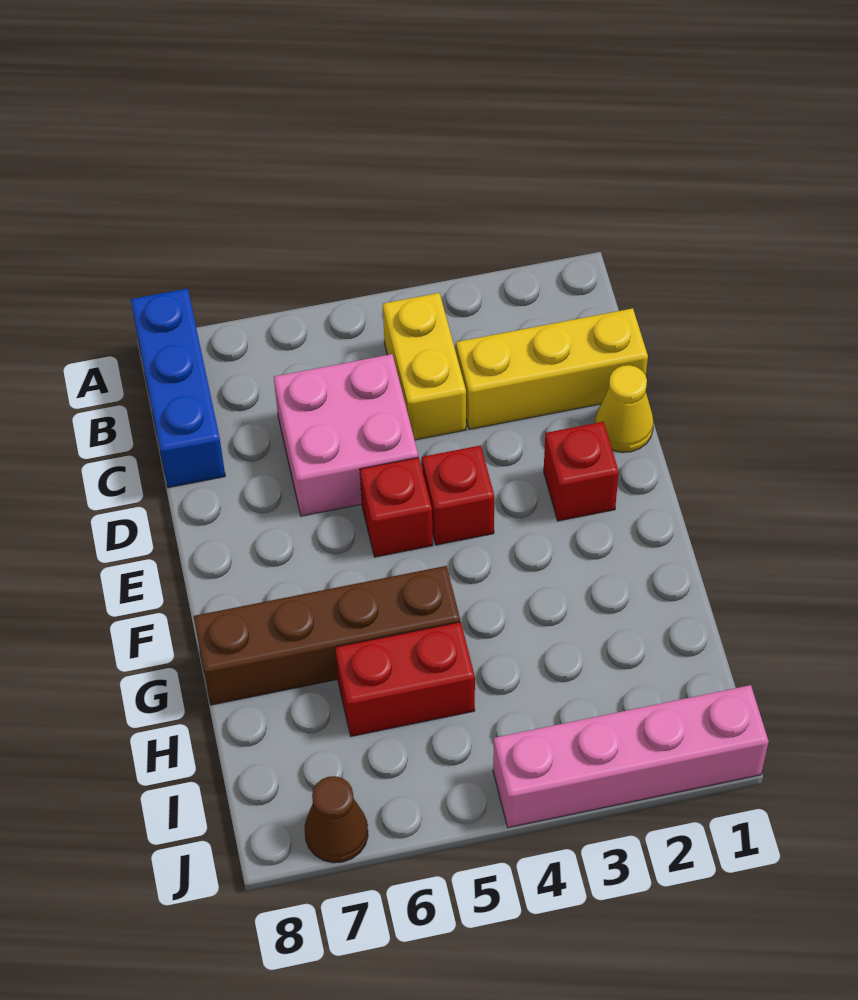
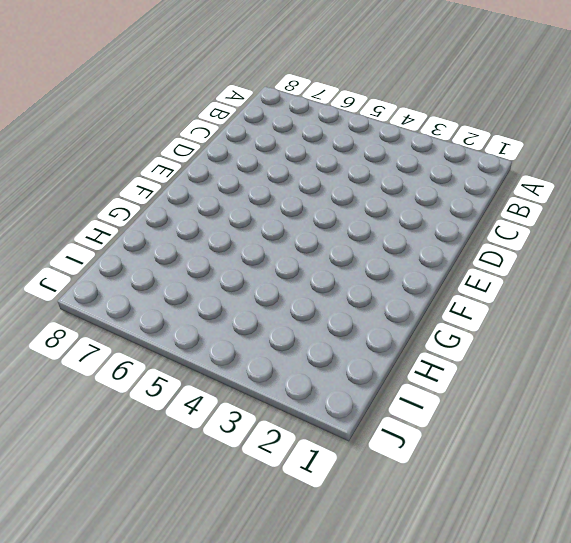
none -> blue brick A8:C8 level 1
none -> yellow brick B4:C4 level 1
none -> yellow brick C1:C3 level 1

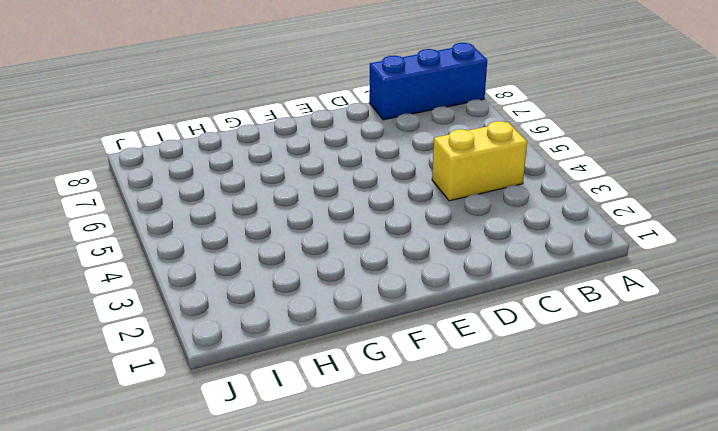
none -> yellow brick C1:C3 level 1
none -> pink brick C5:D6 level 1
none -> yellow cone D1 level 1

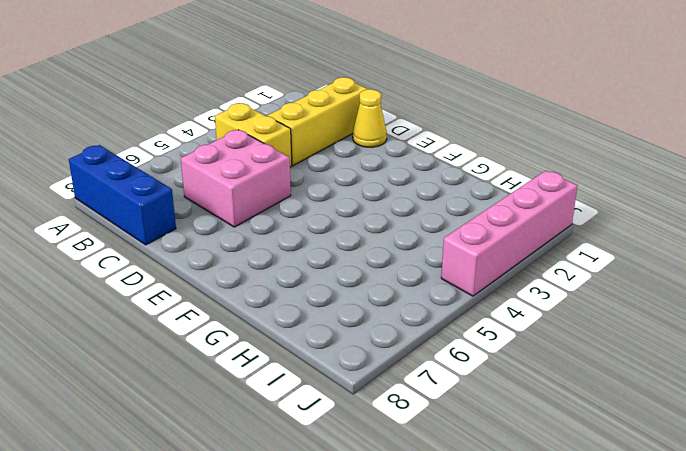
none -> red brick E2 level 1
none -> red brick E4 level 1
none -> red brick E5 level 1

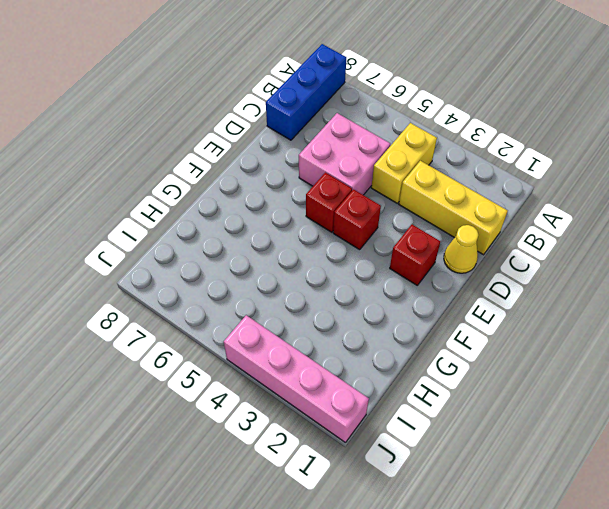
none -> brown brick G5:G8 level 1
none -> red brick H5:H6 level 1
none -> brown cone J7 level 1

